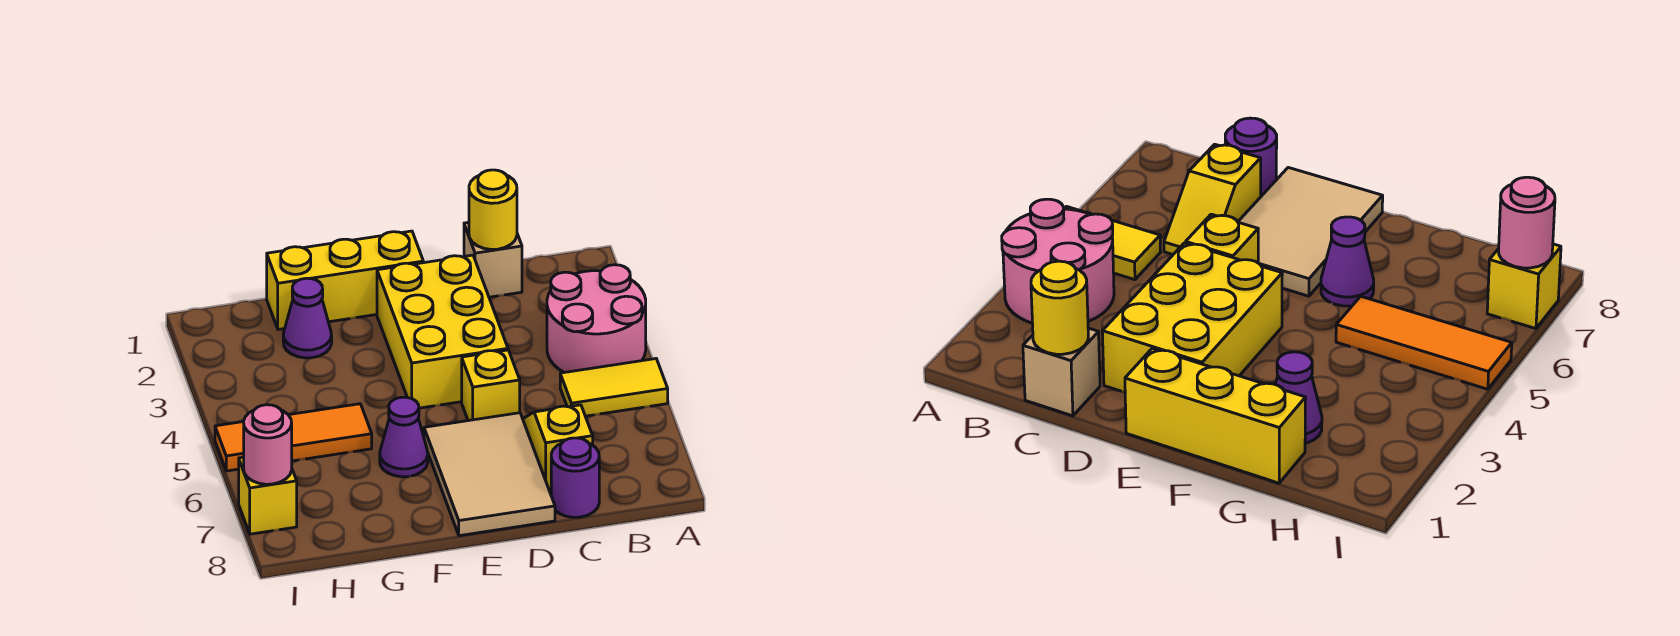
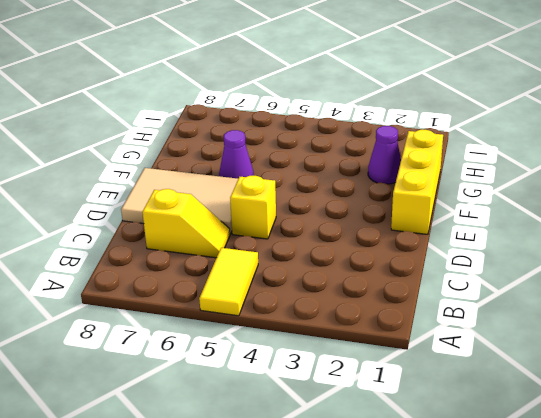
none -> pink round brick A3:B4 level 1
none -> tan brick C1 level 1
none -> purple round brick C8 level 1

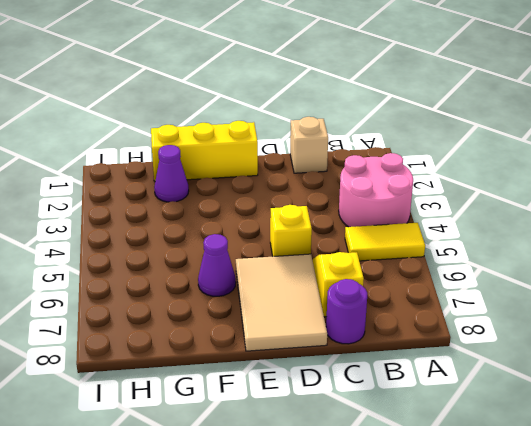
none -> yellow brick D2:E4 level 1
none -> orange tile G5:I5 level 1
none -> yellow brick I7 level 1

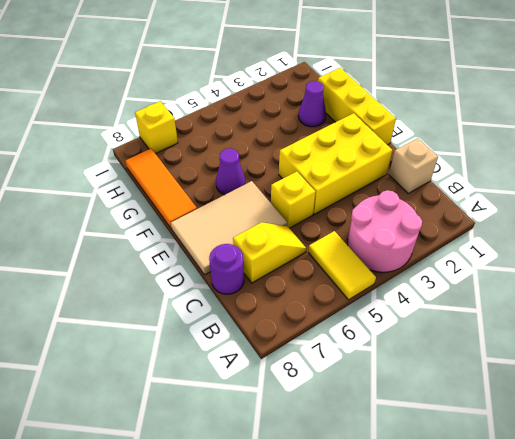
orange tile F8:H8 level 1 -> orange tile G5:I5 level 1
none -> yellow round brick C1 level 2
none -> pink round brick I7 level 2

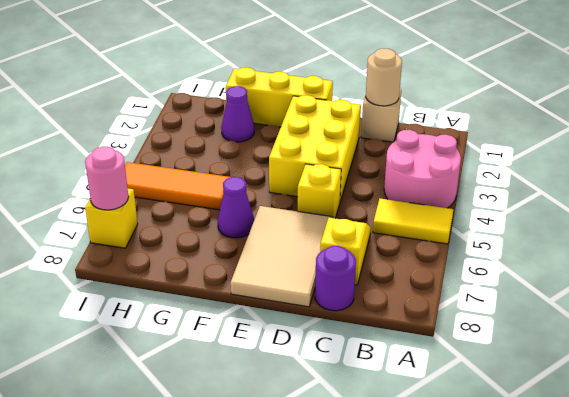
tan round brick C1 level 2 -> yellow round brick C1 level 2

